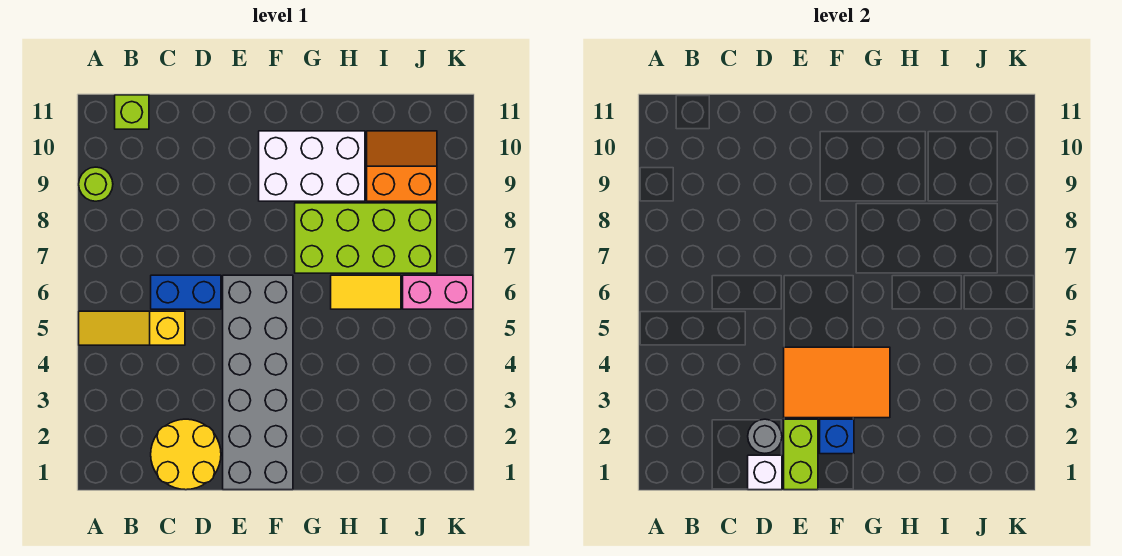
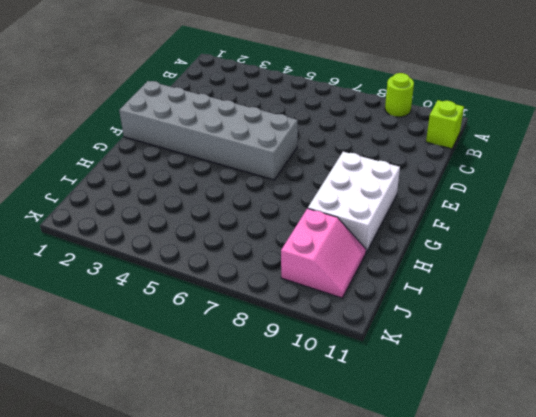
pink slope I9:J10 level 1 top 9 -> orange slope I9:J10 level 1 top 9
none -> yellow slope A5:C5 level 1 top C
none -> yellow round brick C1:D2 level 1
none -> blue brick C6:D6 level 1

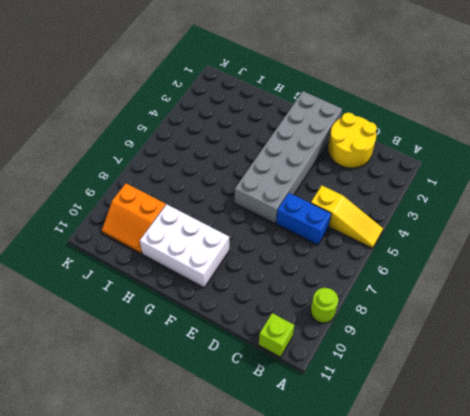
none -> lime brick G7:J8 level 1
none -> yellow tile H6:I6 level 1
none -> pink brick J6:K6 level 1

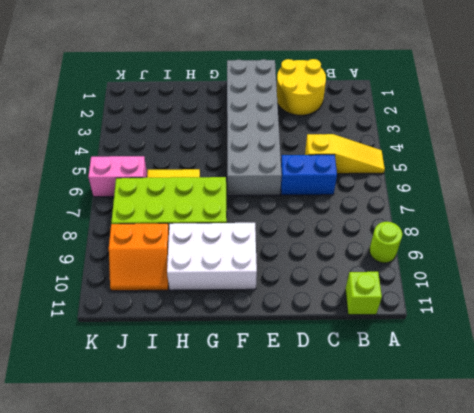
none -> white brick D1 level 2
none -> grey round brick D2 level 2
none -> lime brick E1:E2 level 2

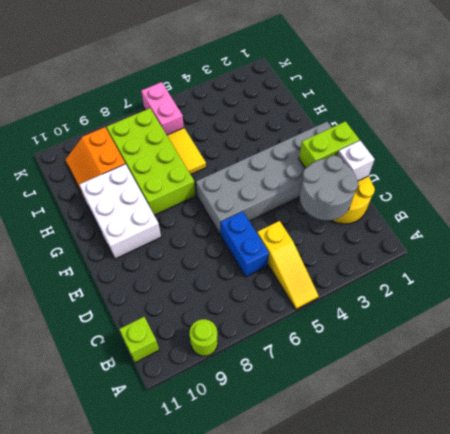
grey round brick C2:D3 level 2 -> grey round brick D2 level 2
none -> orange tile E3:G4 level 2
none -> blue brick F2 level 2

